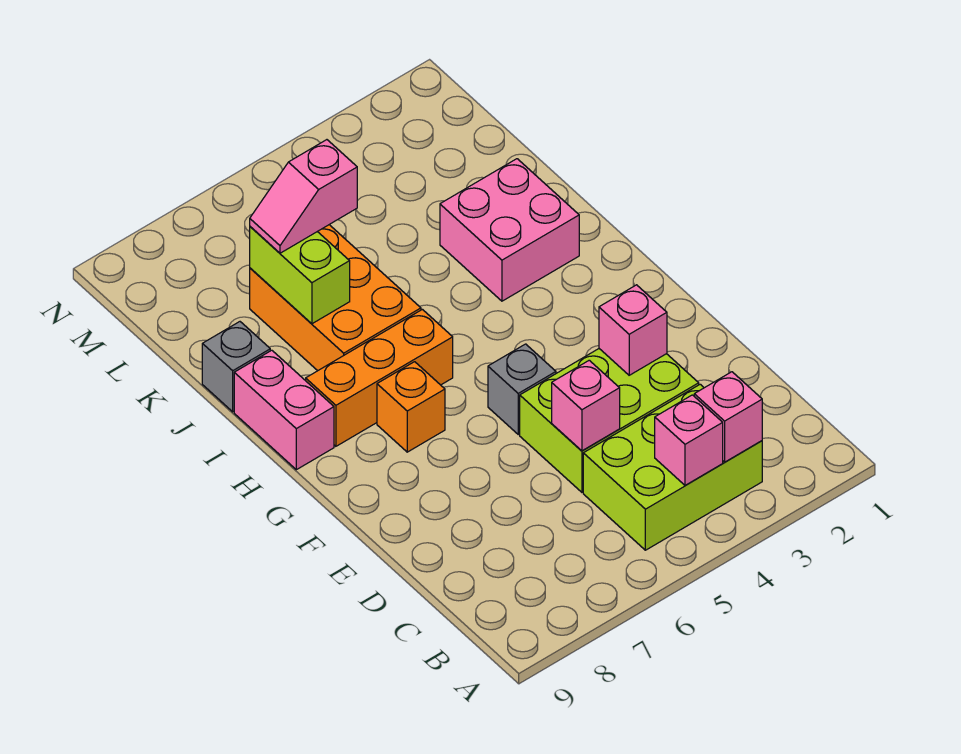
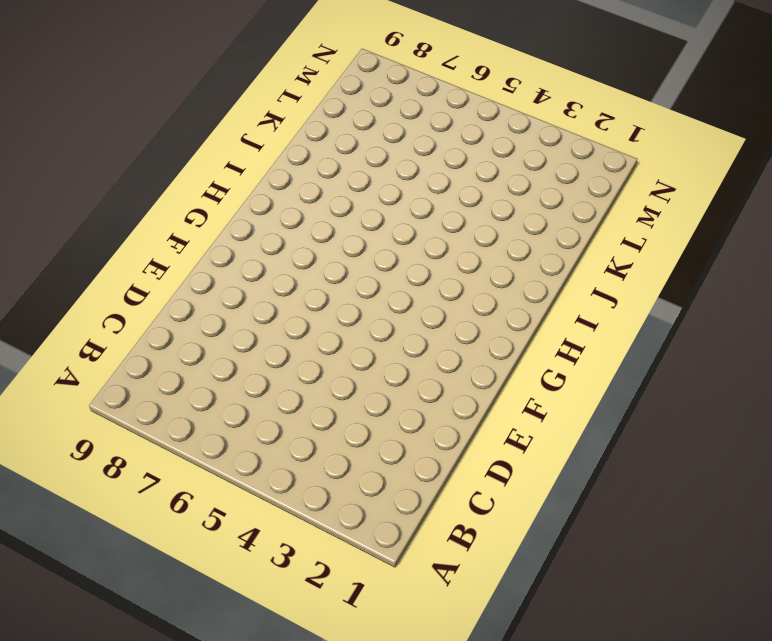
none -> lime brick B3:C5 level 1
none -> lime brick D3:E5 level 1
none -> grey brick F5 level 1

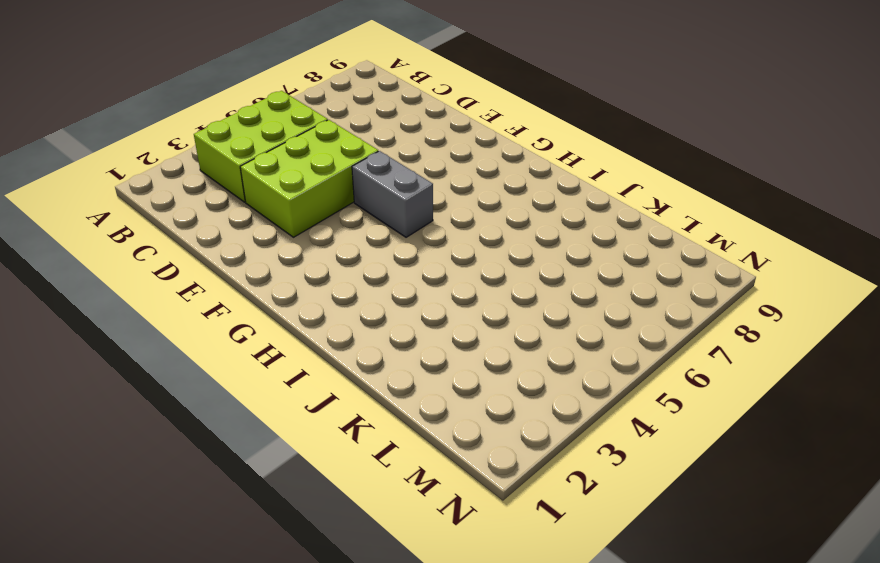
grey brick F5:G5 level 1 -> grey brick F5 level 1
none -> orange brick G7 level 1
none -> orange brick H6:H8 level 1
none -> pink brick H9:I9 level 1

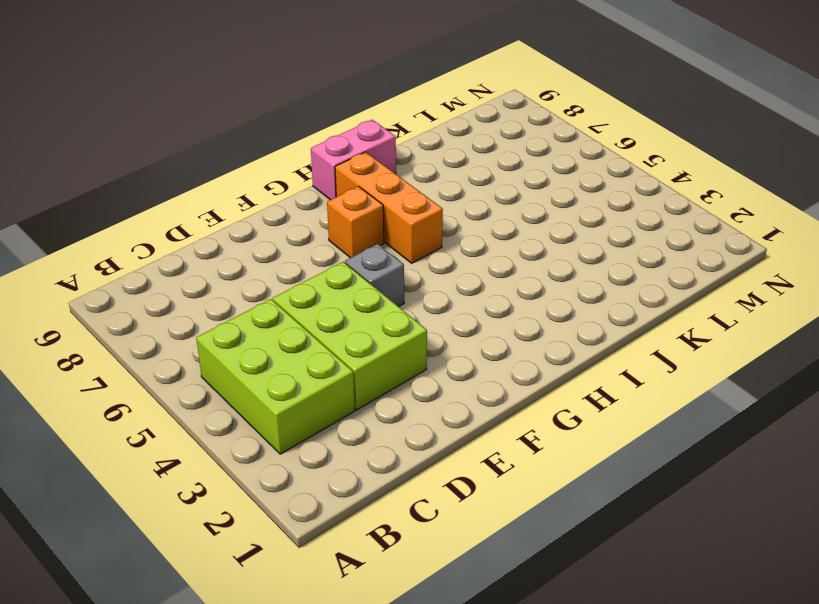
none -> pink brick I2:J3 level 1
none -> orange brick I6:K7 level 1
none -> grey brick J9 level 1

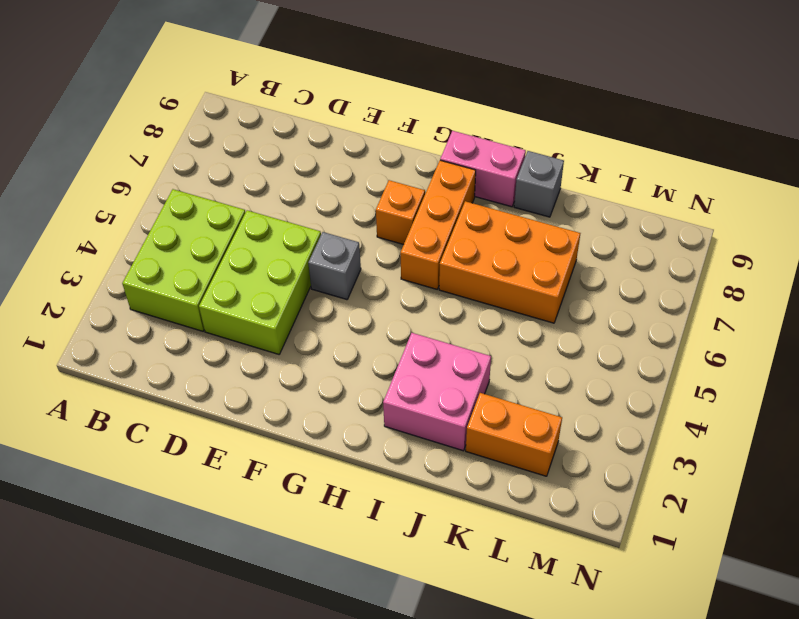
orange brick K2:L2 level 1 -> none
none -> pink brick B3 level 2
none -> pink brick B4 level 2
none -> pink brick D5 level 2

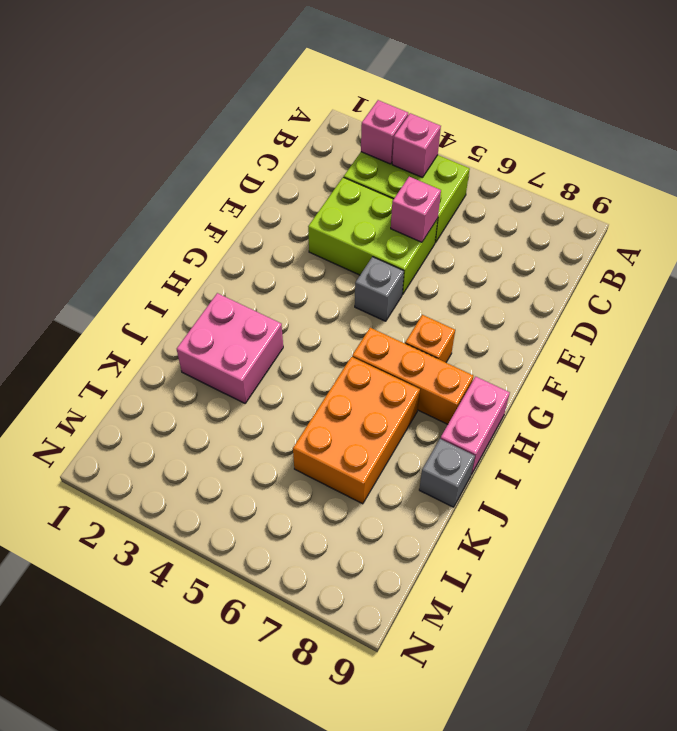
none -> pink brick E3 level 2
none -> lime brick J7:K7 level 2
none -> pink slope K6:K7 level 3 top 6

